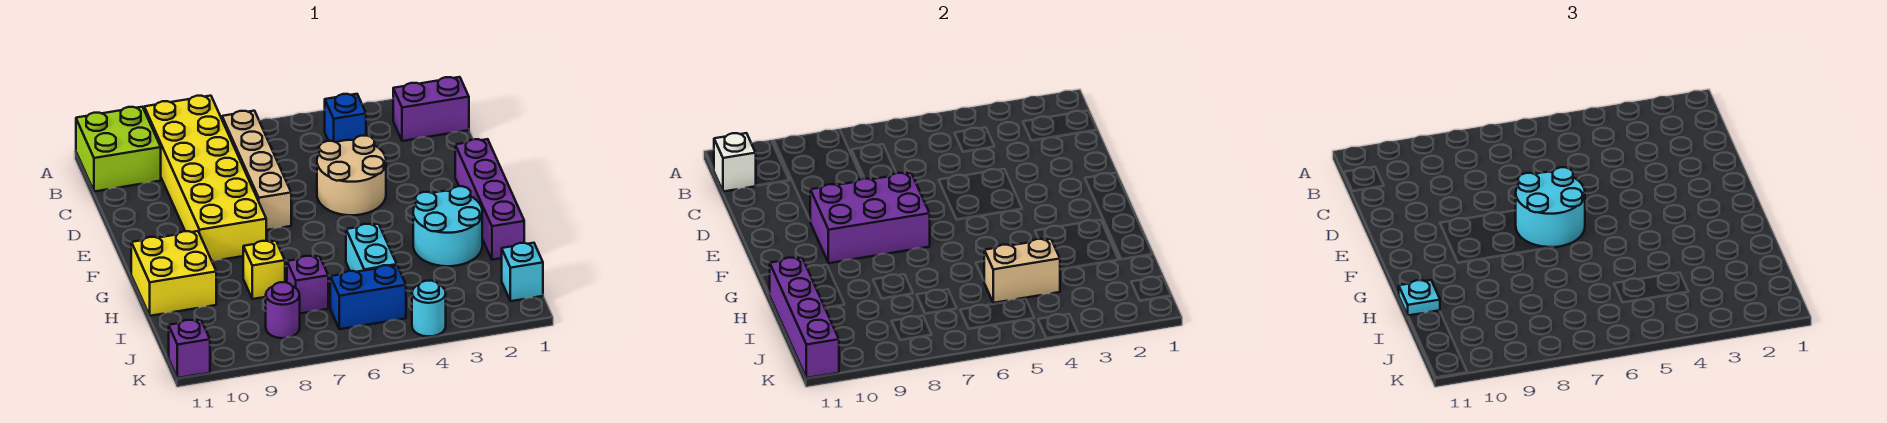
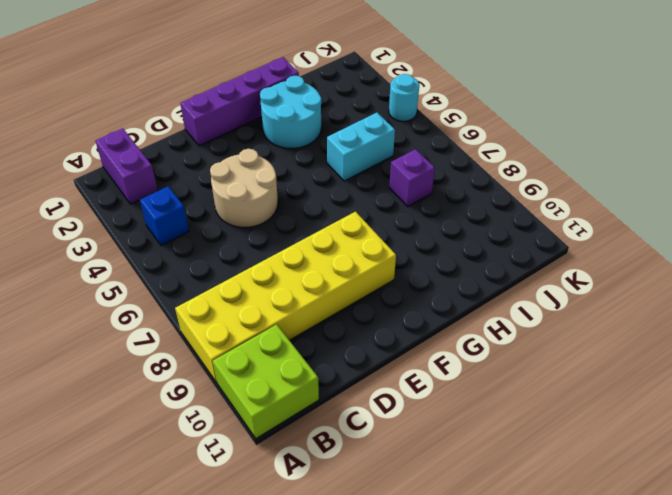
none -> tan brick B7:E7 level 1
none -> yellow brick G10:H11 level 1
none -> yellow brick H8 level 1

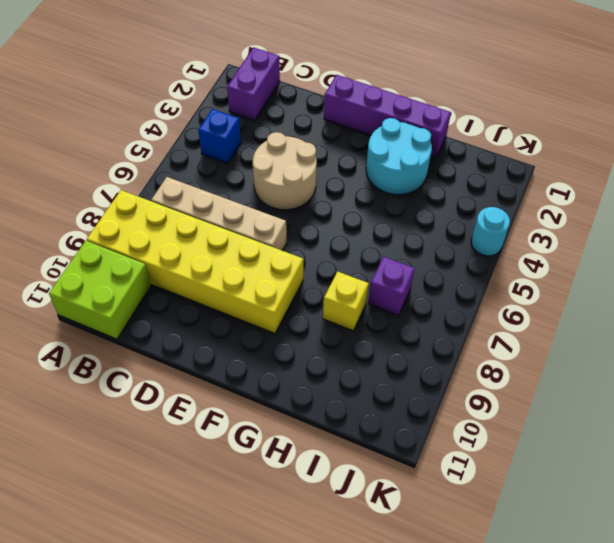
none -> yellow brick G10:H11 level 1
none -> cyan brick H5:I5 level 1
none -> cyan brick J1 level 1

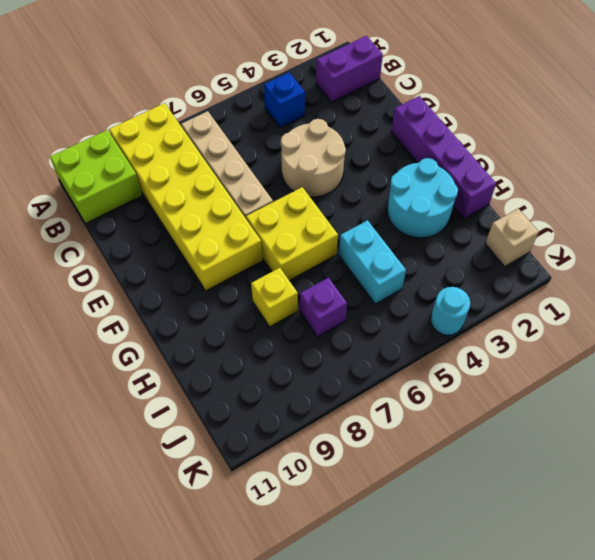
yellow brick F6:G7 level 1 -> yellow brick G10:H11 level 1
tan brick J1 level 1 -> cyan brick J1 level 1
none -> blue brick J5:J6 level 1
none -> purple round brick J8 level 1
none -> purple brick K11 level 1

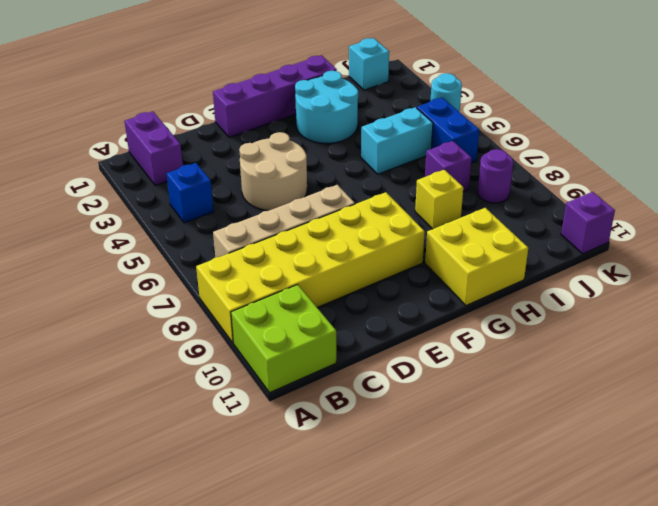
none -> white brick B11 level 2
none -> purple brick E7:F9 level 2
none -> purple brick H11:K11 level 2

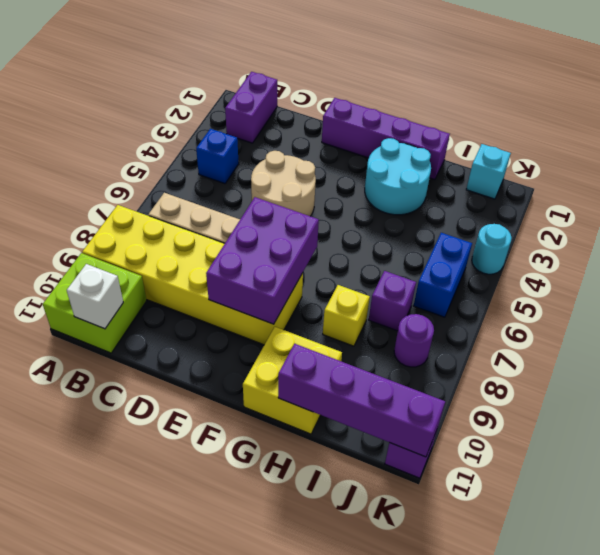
none -> cyan brick H5:I5 level 1
none -> tan brick I4:I5 level 2
none -> cyan round brick E6:F7 level 3

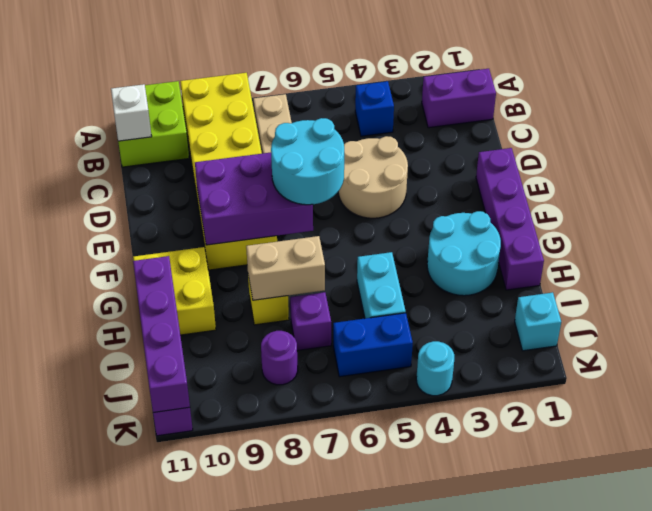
tan brick H7:H8 level 2 -> tan brick I4:I5 level 2
none -> cyan plate H11 level 3

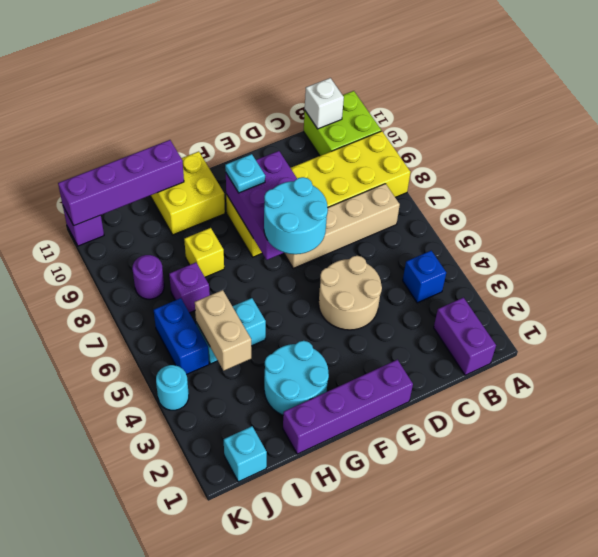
cyan plate F9 level 3 -> cyan plate H11 level 3

